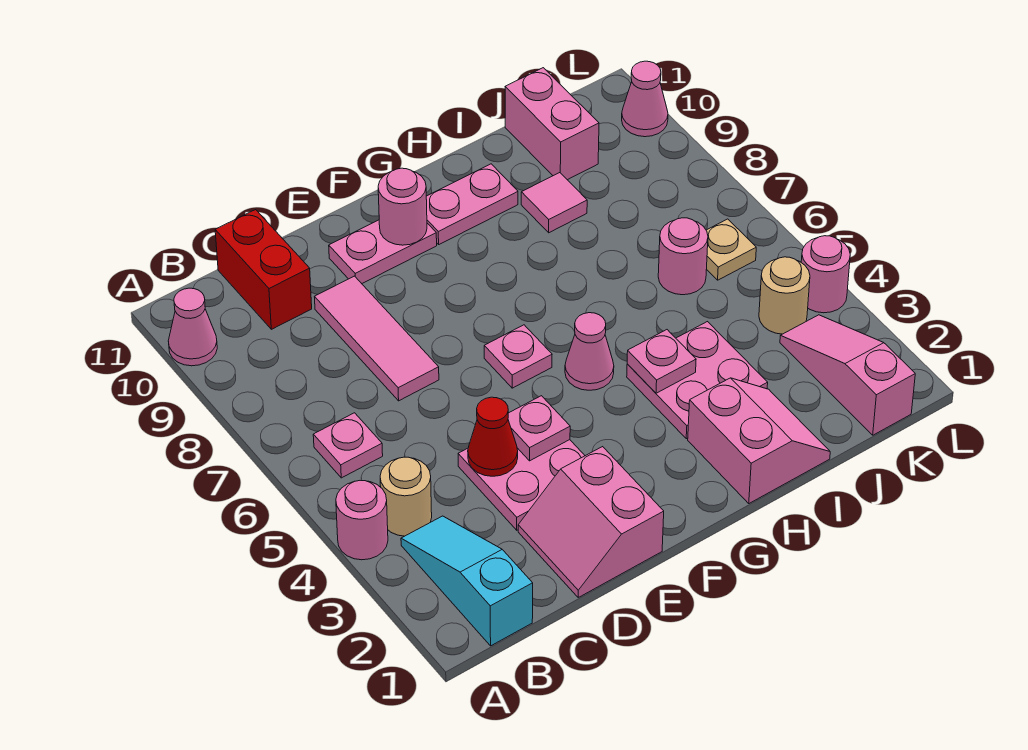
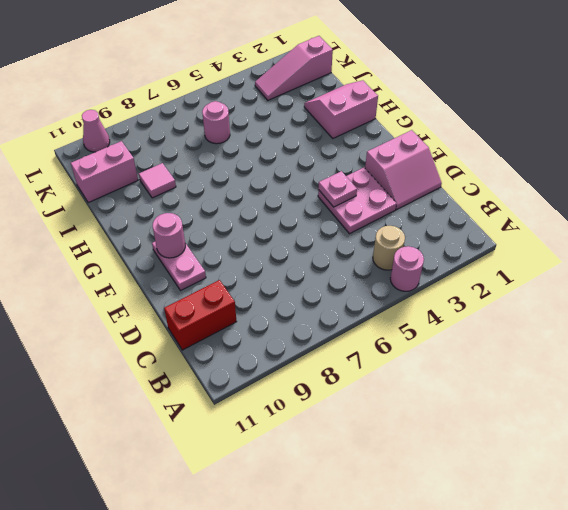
none -> pink cone A10 level 1
none -> cyan slope B1:B3 level 1 top 1
none -> pink plate B6 level 1

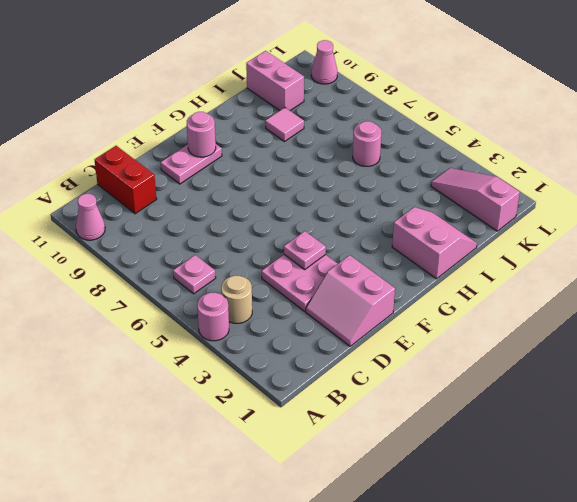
none -> cyan slope B1:B3 level 1 top 1
none -> pink tile D7:D9 level 1
none -> pink plate F6 level 1

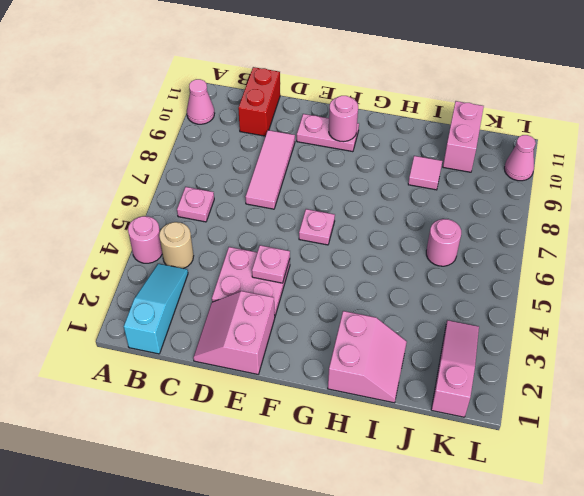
none -> pink cone G5 level 1
none -> pink plate G10:H10 level 1
none -> pink plate H3:I4 level 1

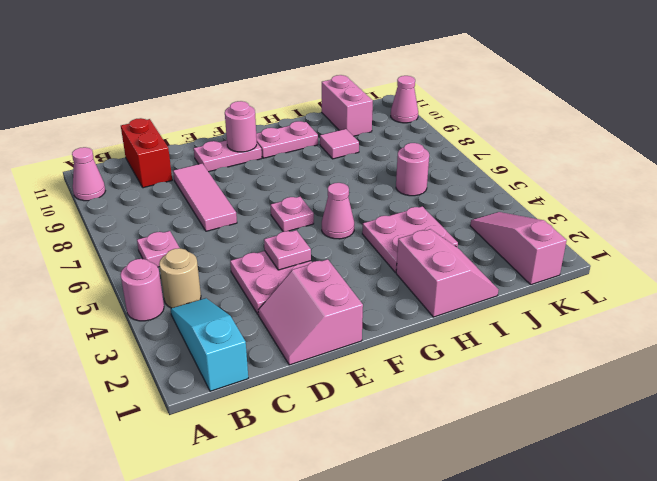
none -> tan round brick K4 level 1
none -> tan plate K6 level 1
none -> pink round brick L4 level 1

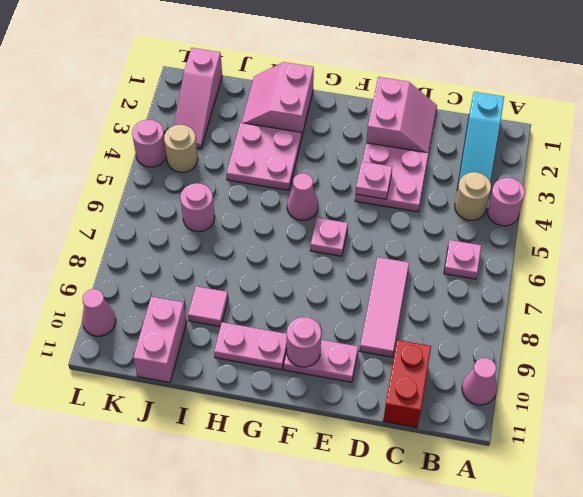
none -> tan plate K6 level 1
none -> red cone D4 level 2
none -> pink plate H4 level 2

